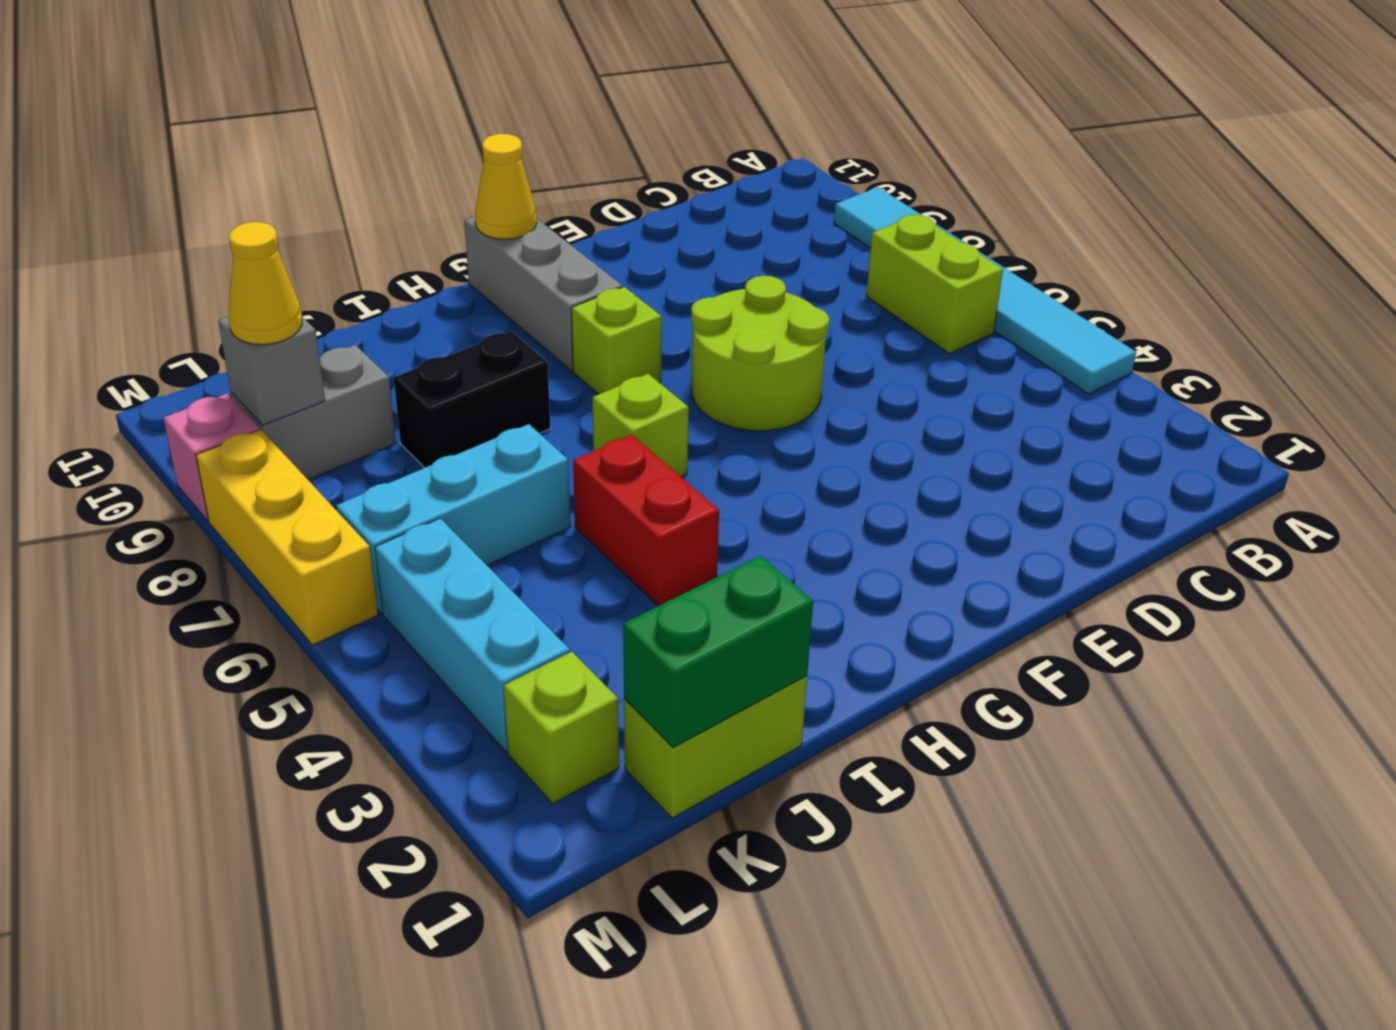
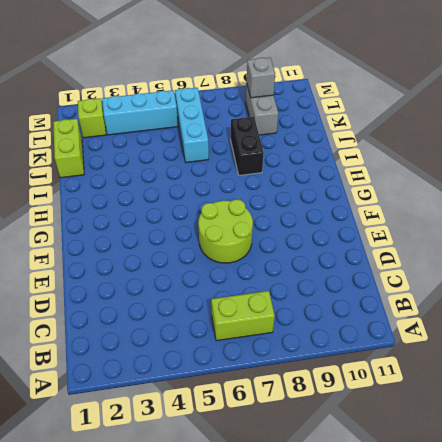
none -> cyan tile A4:A9 level 1
none -> lime brick G8 level 1
none -> grey brick G9:G11 level 1

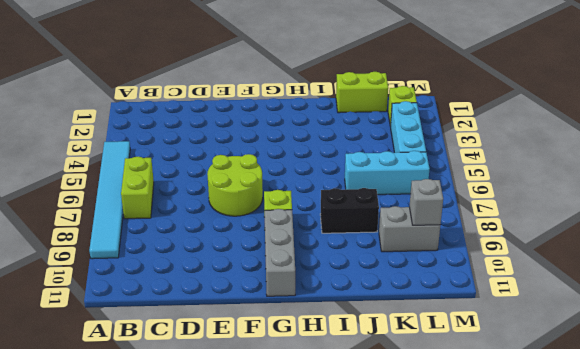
none -> lime brick H6 level 1
none -> red brick I4:I5 level 1
none -> yellow brick M6:M8 level 1

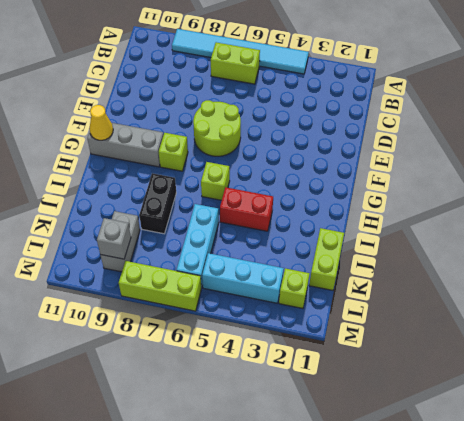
lime brick M6:M8 level 1 -> yellow brick M6:M8 level 1
none -> pink brick M9 level 1
none -> green brick J1:K1 level 2
none -> yellow cone L9 level 3

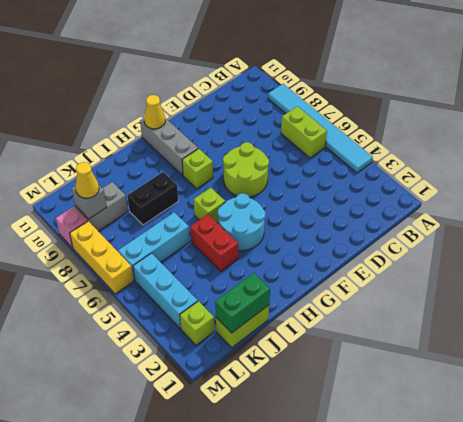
cyan round brick G4:H5 level 1 -> none

